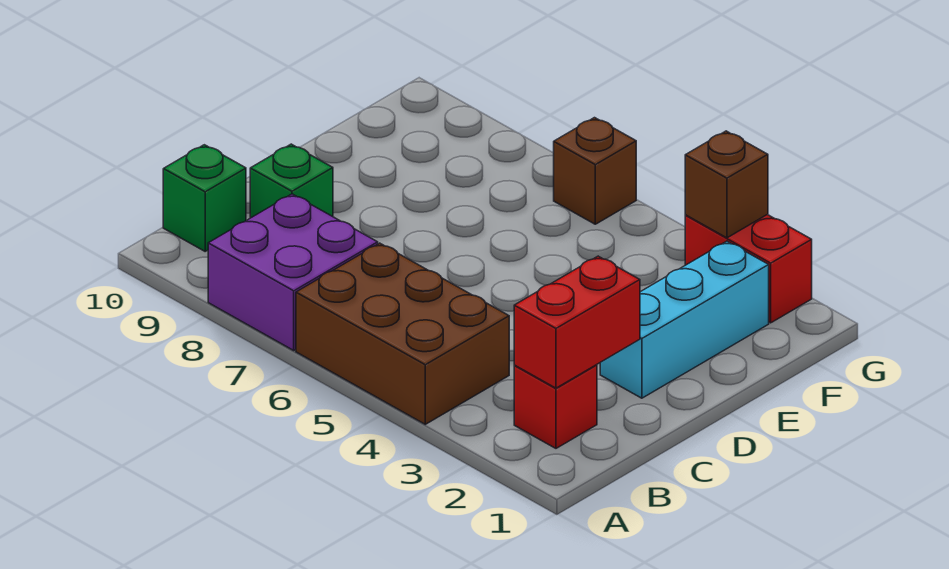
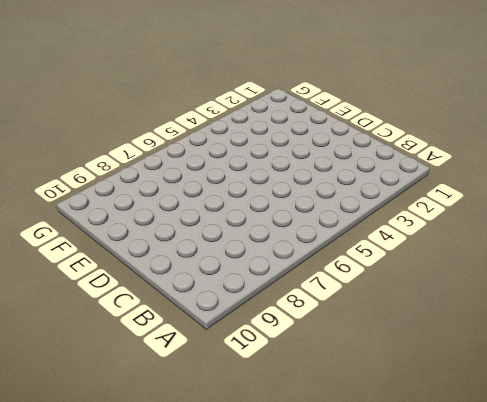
none -> brown brick A4:B6 level 1
none -> purple brick A7:B8 level 1

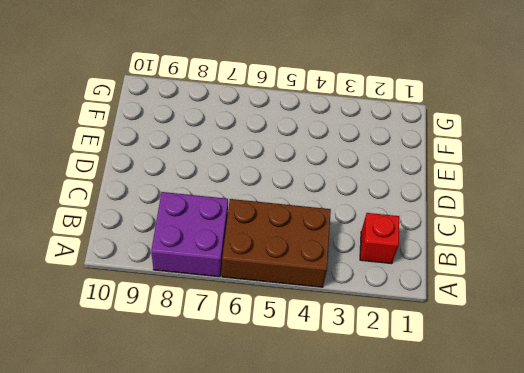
none -> green brick B10 level 1
none -> green brick C9 level 1

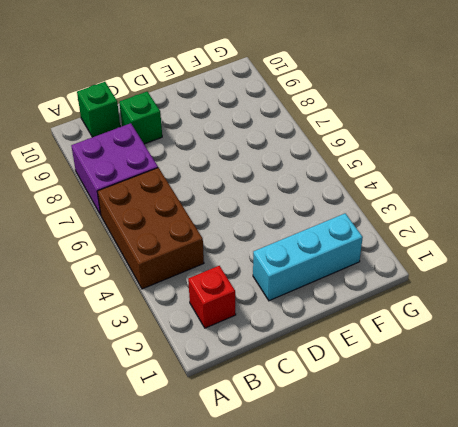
none -> red brick G2:G3 level 1
none -> brown brick G6 level 1

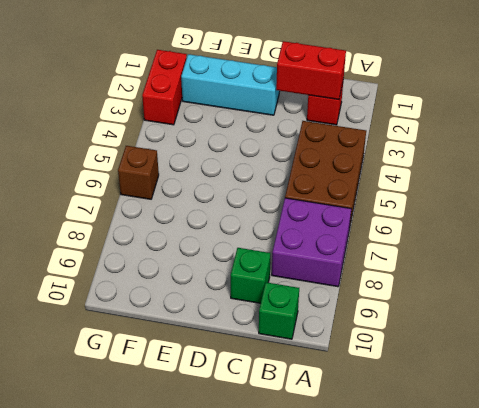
none -> brown brick G3 level 2

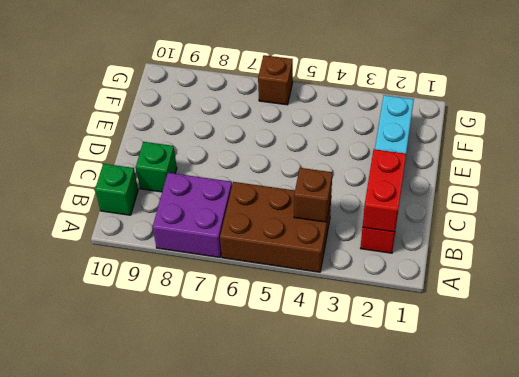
brown brick B4 level 2 -> brown brick G3 level 2
none -> red brick G2:G3 level 1

